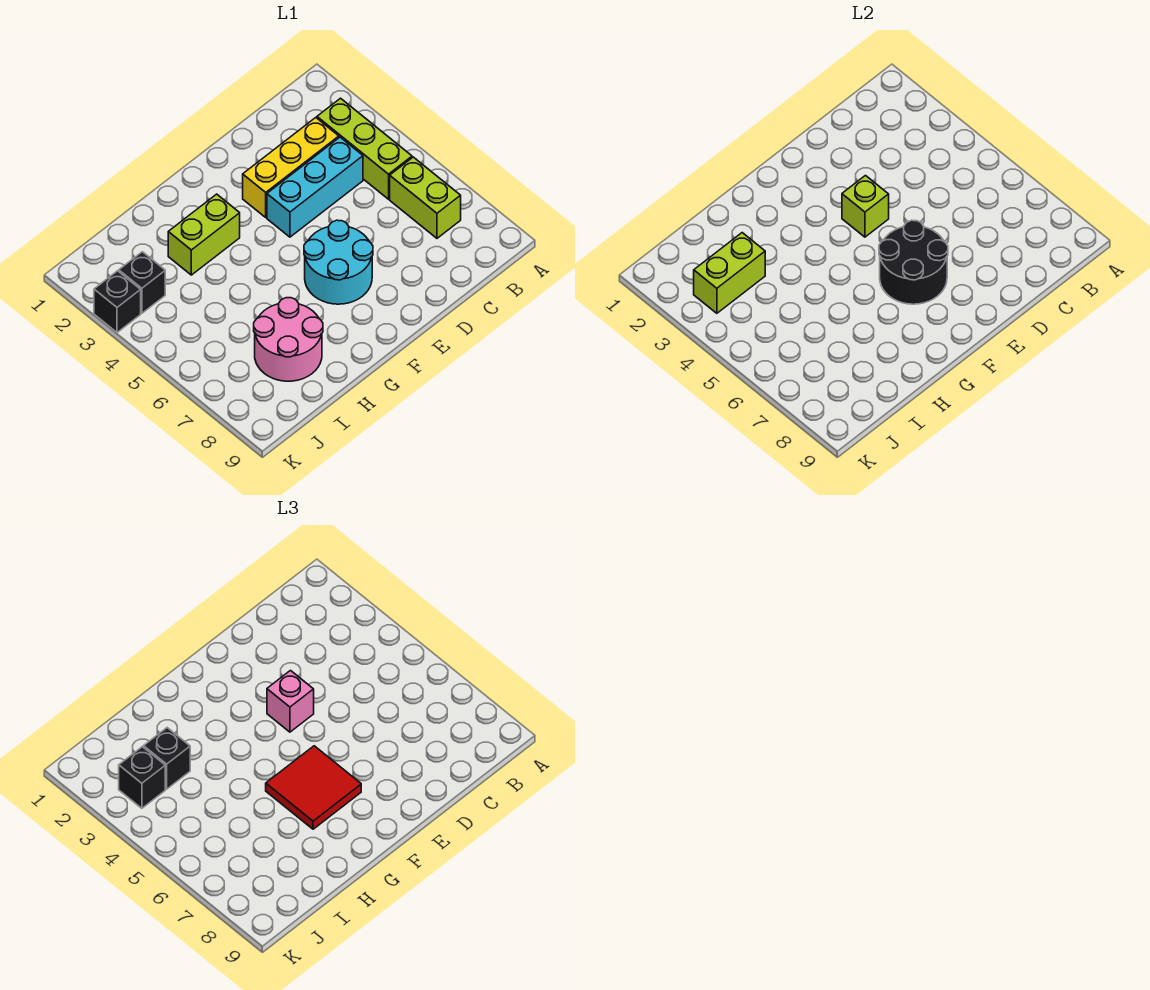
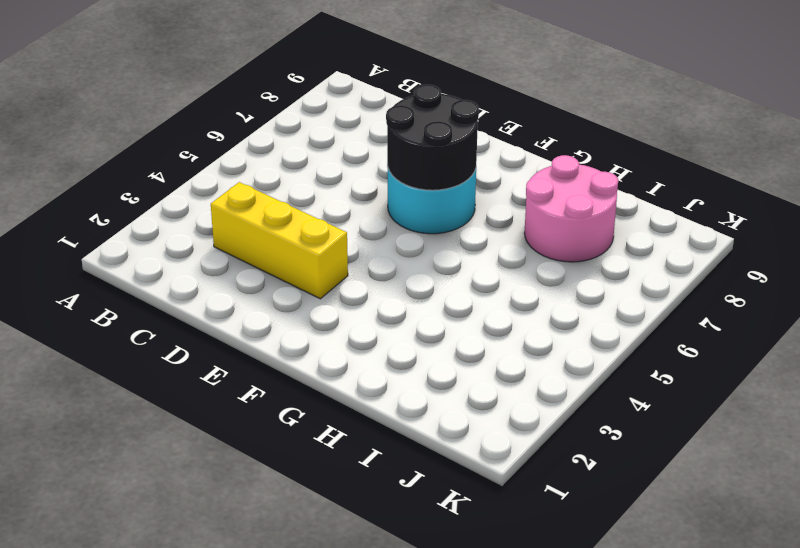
none -> lime brick B3:B5 level 1
none -> lime brick B6:B7 level 1
none -> cyan brick C4:E4 level 1

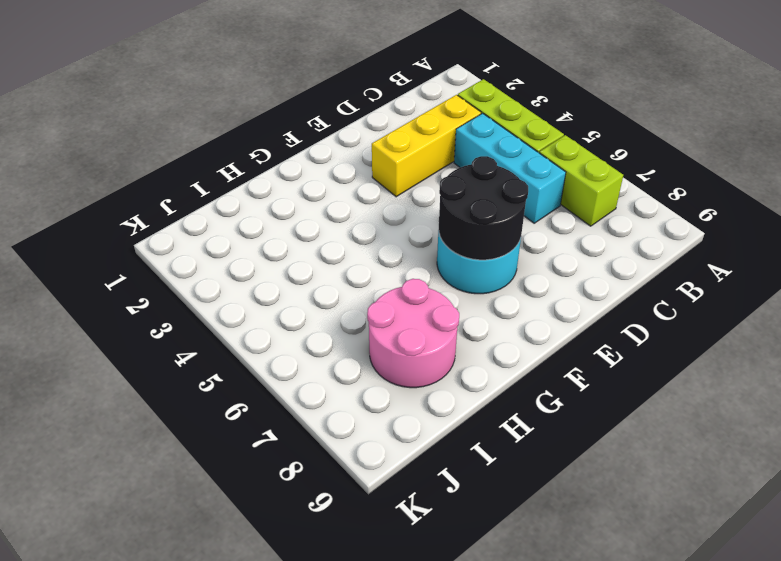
cyan brick C4:C6 level 1 -> cyan brick C4:E4 level 1
none -> lime brick G3:H3 level 1
none -> black brick J3 level 1
none -> black brick K3 level 1

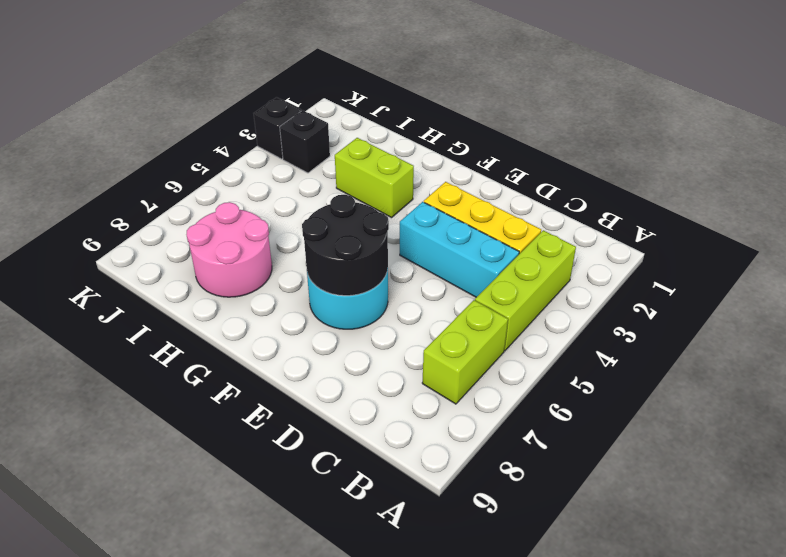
none -> lime brick E4 level 2
none -> lime brick I3:J3 level 2
none -> pink brick E4 level 3

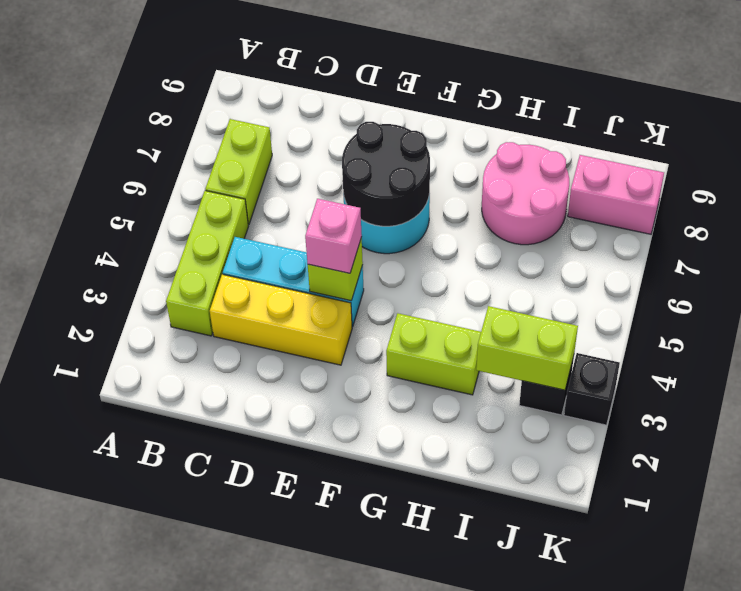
pink brick J8:K8 level 1 -> none
none -> red tile F6:G7 level 3
none -> black brick I3 level 3
none -> black brick J3 level 3

